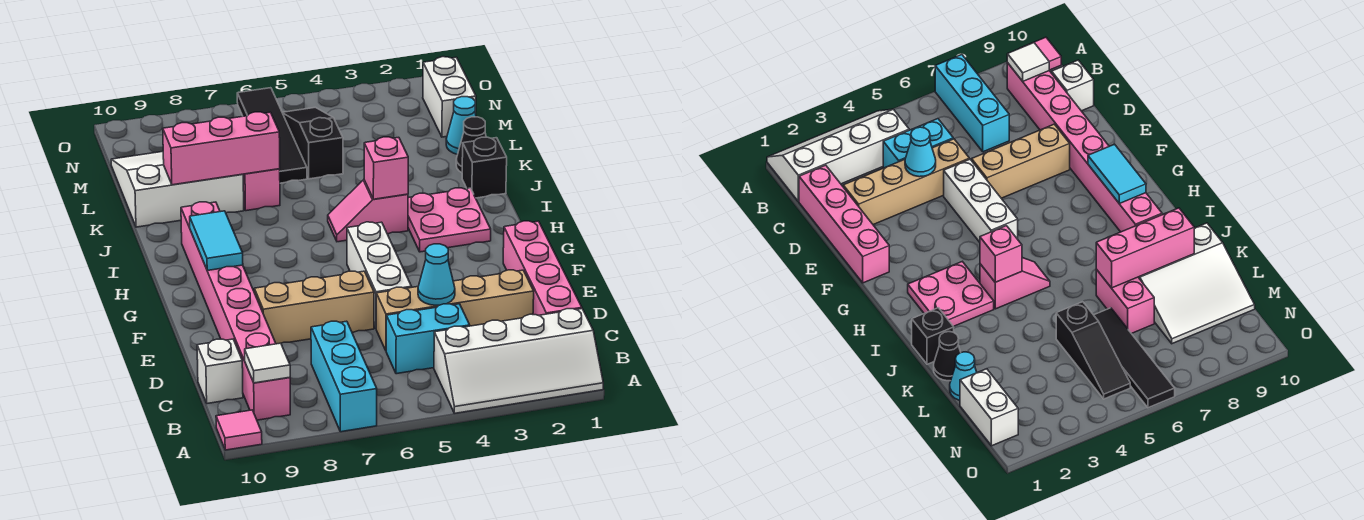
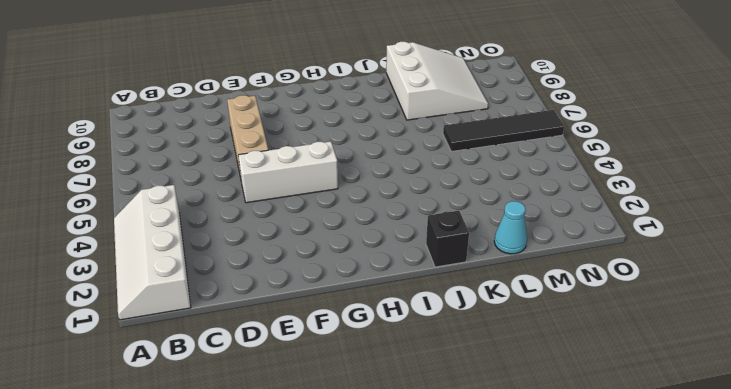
none -> cyan brick A7:C7 level 1
none -> pink tile A10 level 1
none -> pink brick B9:I9 level 1

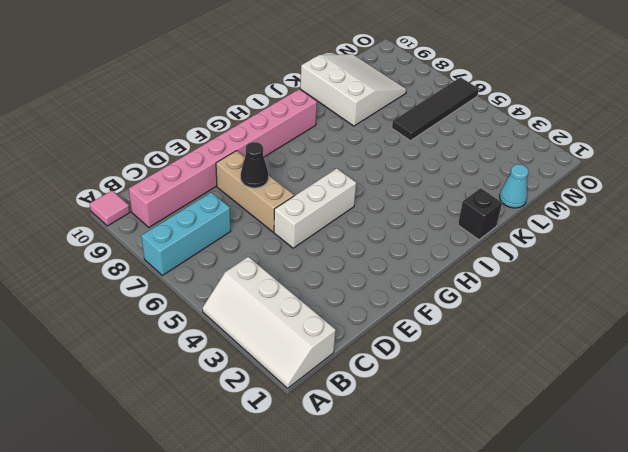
black cone E7 level 2 -> black cone K1 level 1
none -> pink brick C1:F1 level 1
none -> cyan brick C4:C5 level 1
none -> white brick C10 level 1

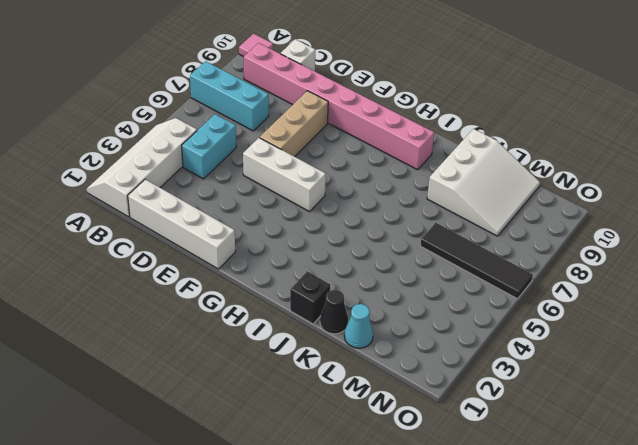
white brick C1:F1 level 1 -> pink brick C1:F1 level 1
none -> tan brick D2:D5 level 1
none -> pink plate H2:I3 level 1
none -> pink slope I4:I5 level 1 top 4

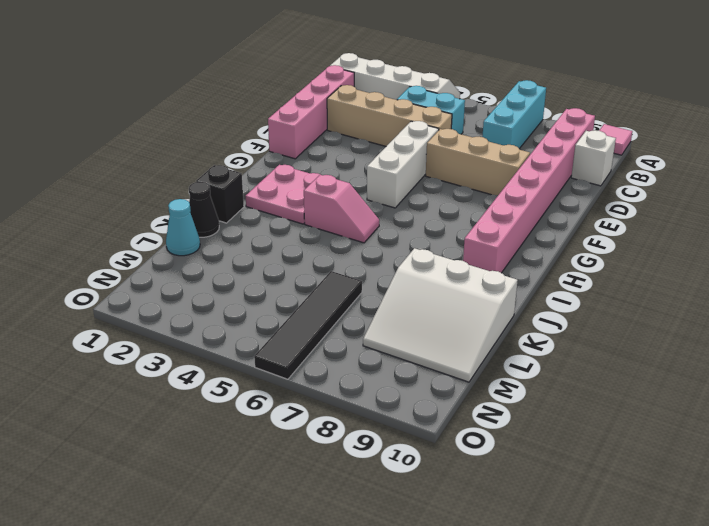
none -> pink brick K7:L7 level 1
none -> black slope L5:N5 level 1 top L
none -> white brick M1:N1 level 1

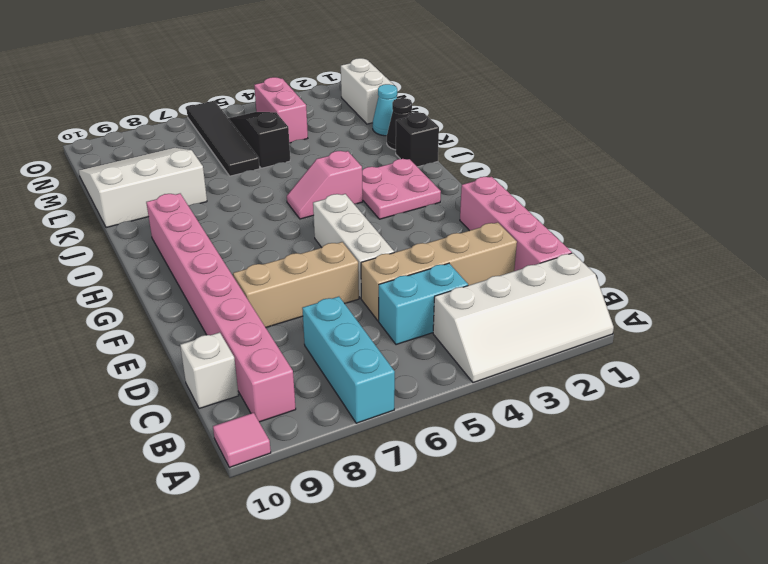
pink brick M4:N4 level 1 -> pink brick K7:L7 level 1
none -> white tile B9 level 2
none -> cyan cone D4 level 2
none -> cyan tile G9:H9 level 2

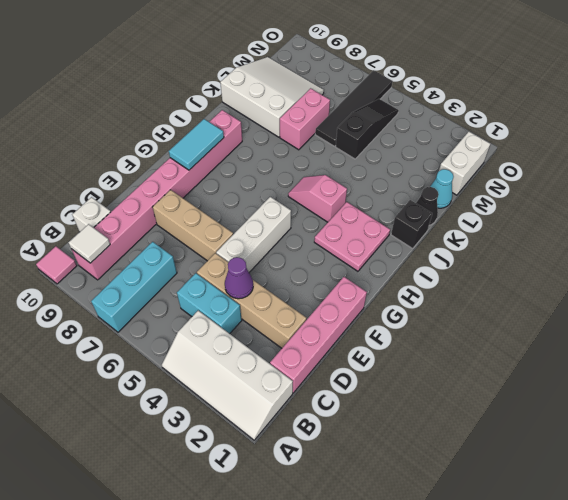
purple cone D4 level 2 -> cyan cone D4 level 2
none -> pink brick I4 level 2
none -> pink brick K7:K9 level 2

